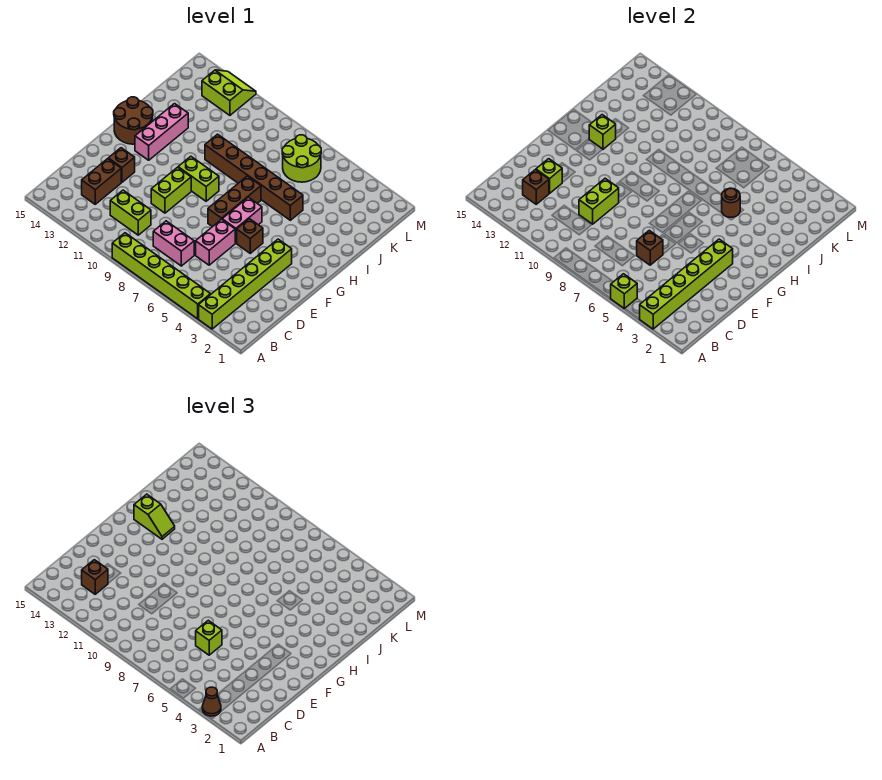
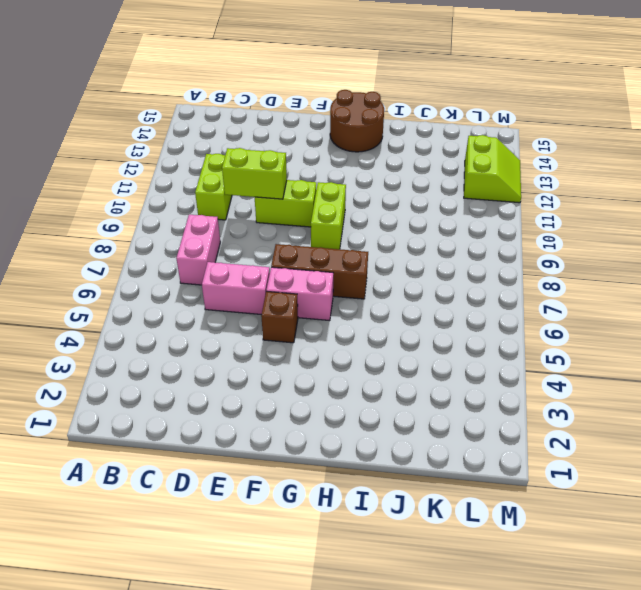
none -> lime brick A3:F3 level 1
none -> lime brick A4:A9 level 1
none -> brown brick C13:D13 level 1

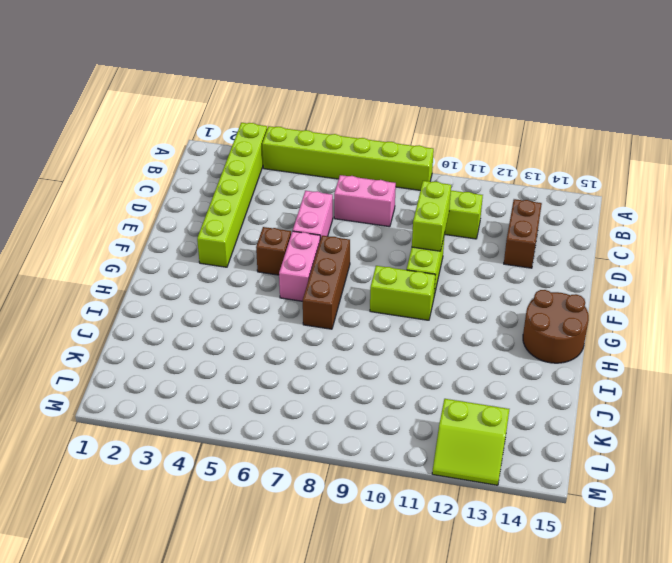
none -> brown brick E13 level 1
none -> pink brick G13:I13 level 1
none -> brown brick I5:I10 level 1

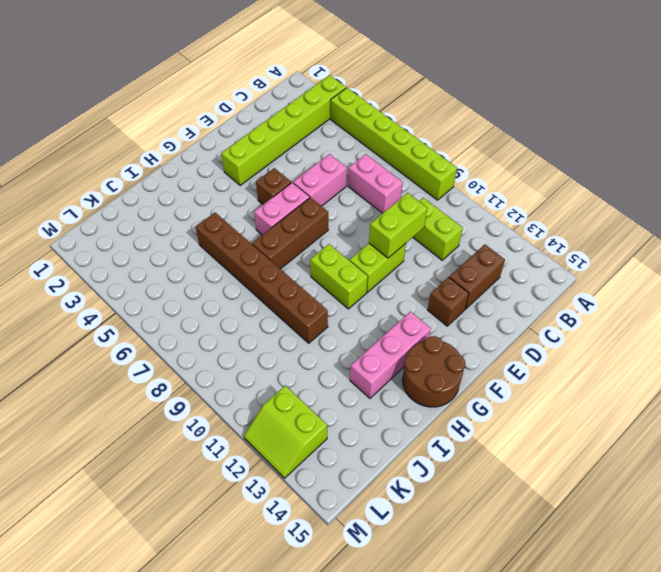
none -> lime round brick K6:L7 level 1
none -> lime brick A3:F3 level 2
none -> lime brick A5 level 2

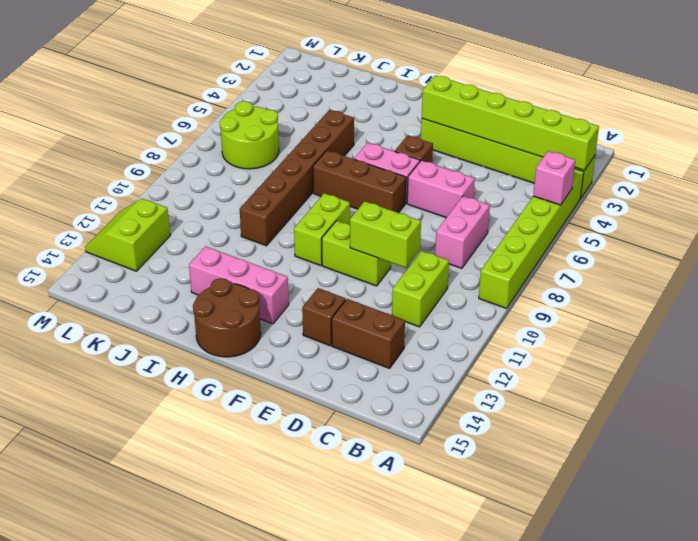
pink brick A5 level 2 -> lime brick A5 level 2
none -> brown brick C13 level 2
none -> brown brick D6 level 2
none -> lime brick D13 level 2

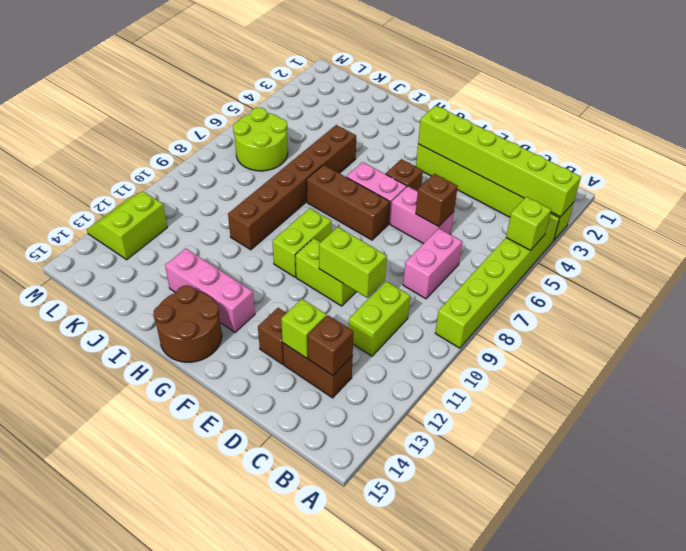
none -> lime brick H13 level 2
none -> brown round brick I5 level 2
none -> brown cone A3 level 3

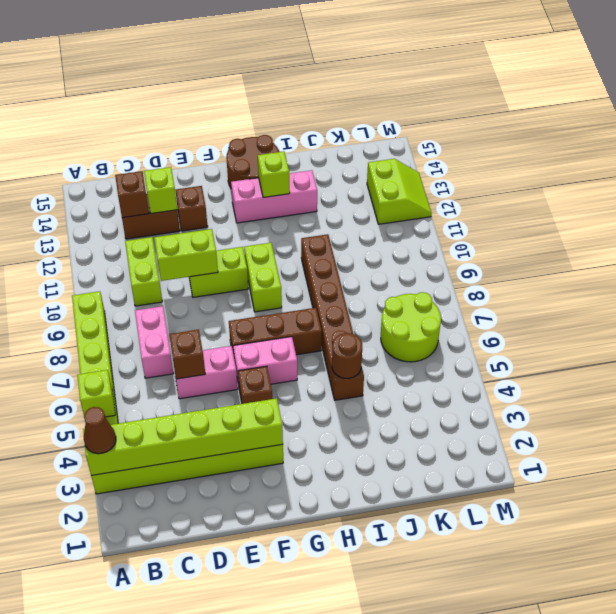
none -> brown brick C13 level 3
none -> lime brick D6 level 3
none -> lime slope H13:H14 level 3 top 14

